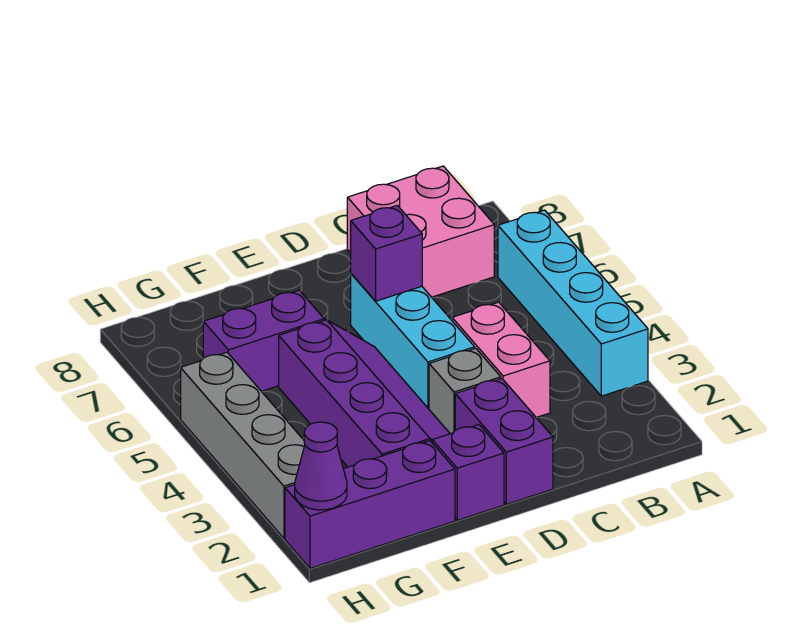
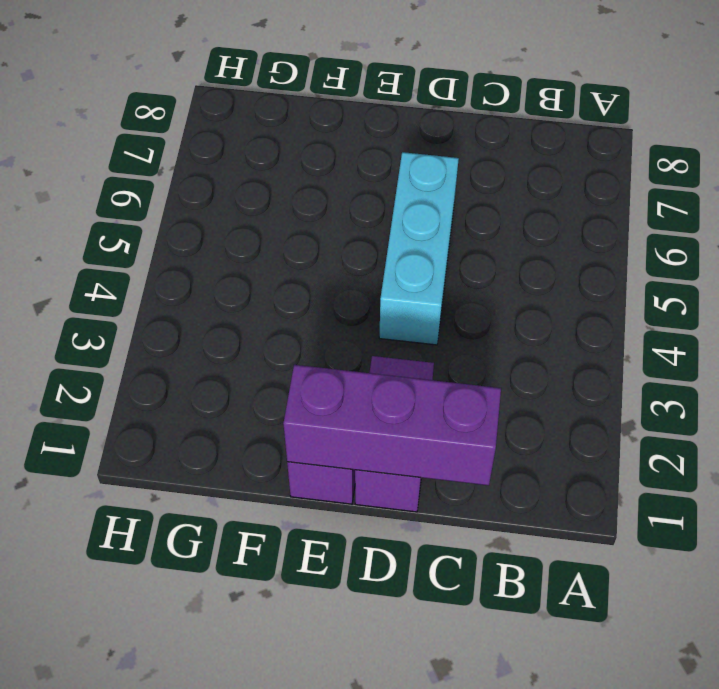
purple brick C1:E1 level 2 -> purple brick F1:H1 level 1
none -> cyan brick A3:A6 level 1
none -> pink brick B7:C8 level 1
none -> pink brick C3:C4 level 1

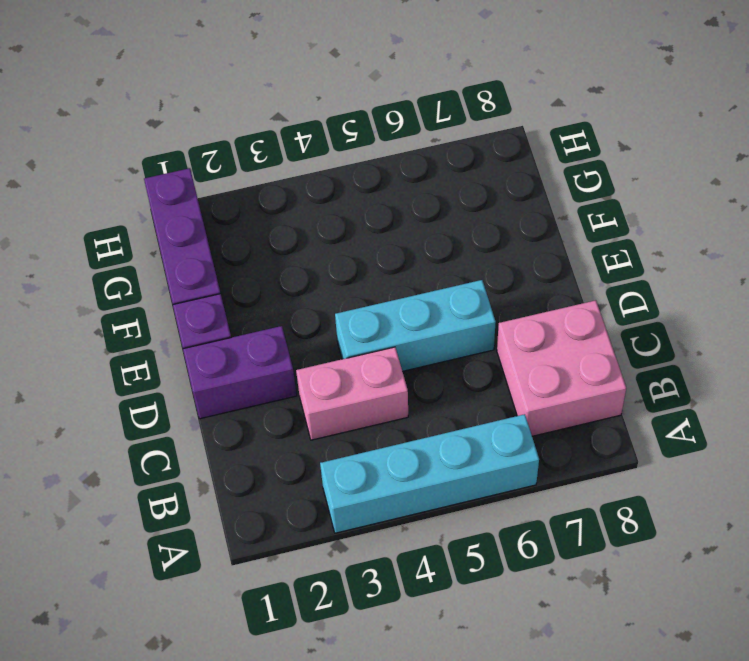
none -> grey brick D3 level 1
none -> purple slope E2:F5 level 1 top F
none -> purple brick F6:G6 level 1

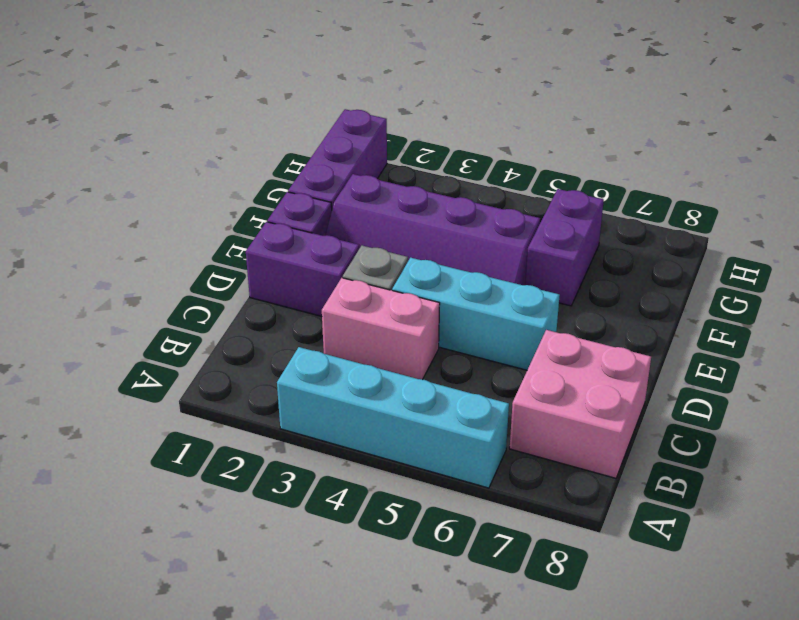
none -> grey brick H2:H5 level 1
none -> purple brick D6 level 2
none -> purple cone H1 level 2

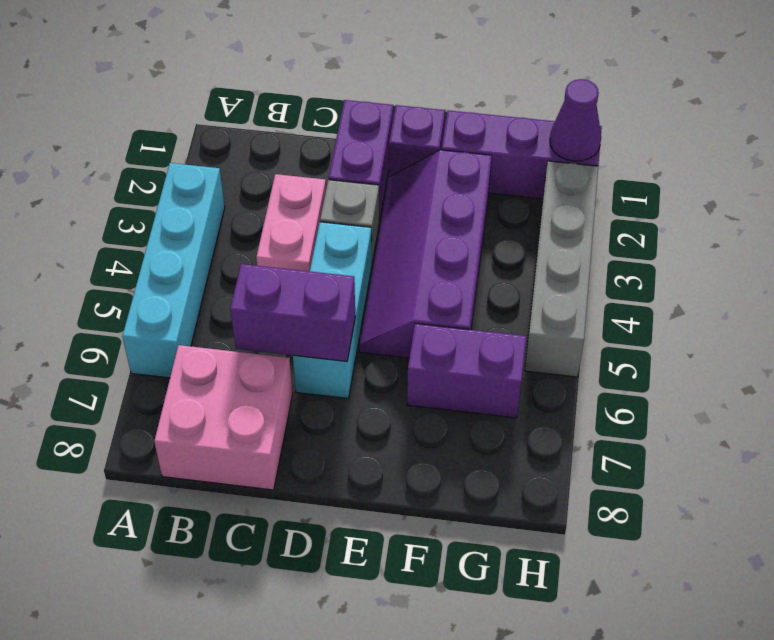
purple brick C6:D6 level 2 -> purple brick D6 level 2

